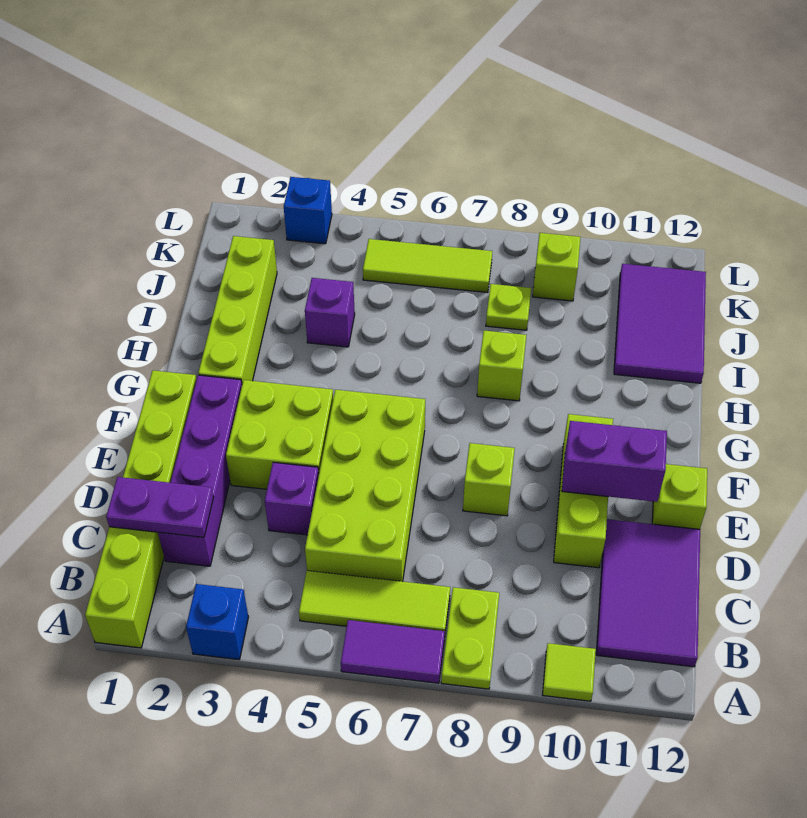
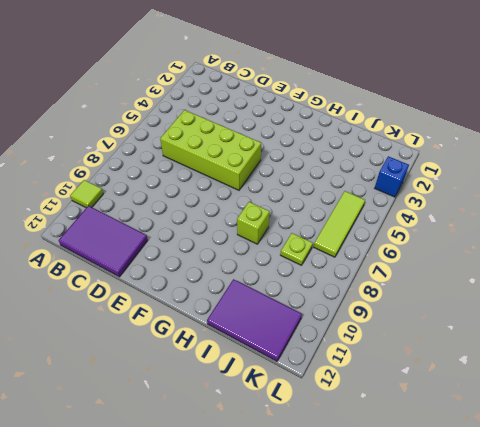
none -> lime brick A1:F1 level 1
none -> blue brick A3 level 1
none -> purple tile A6:A7 level 1

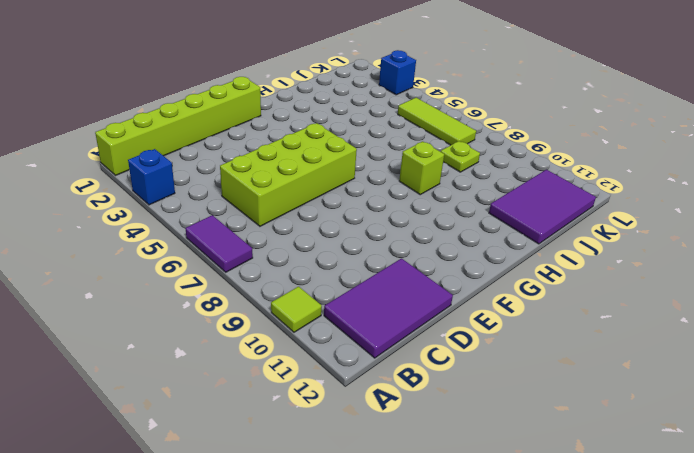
none -> lime plate A8:B8 level 1
none -> lime tile B5:B7 level 1
none -> purple brick C2:F2 level 1

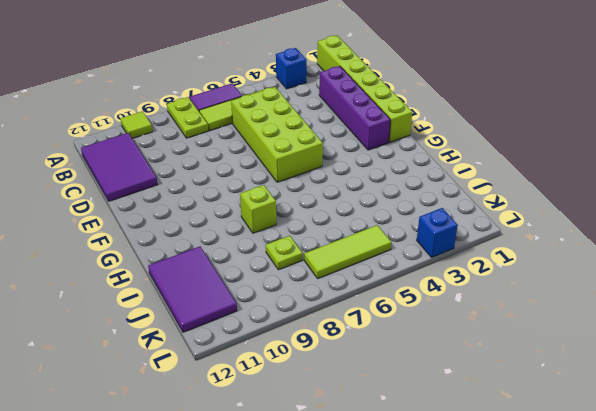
none -> purple brick D4 level 1
none -> lime brick D10:F10 level 1
none -> lime brick E3:F4 level 1

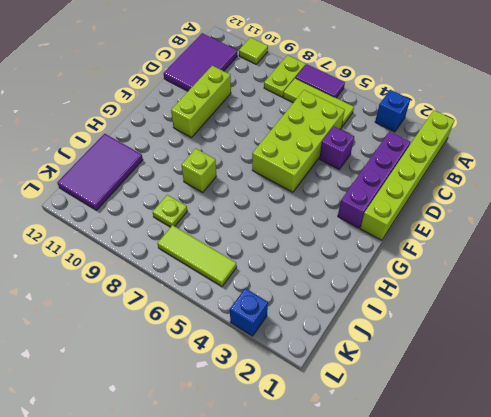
none -> lime brick E3:F4 level 1
none -> lime brick E8 level 1
none -> lime brick E12 level 1

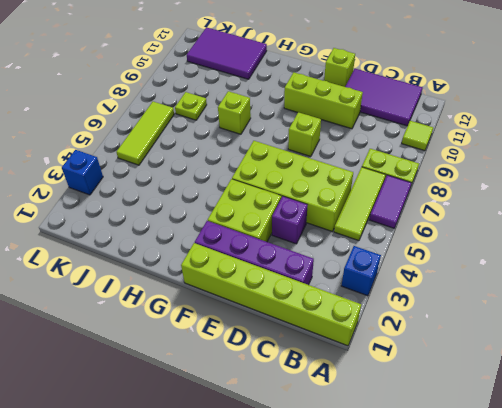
none -> lime brick G2:J2 level 1
none -> purple brick I4 level 1
none -> lime brick K9 level 1

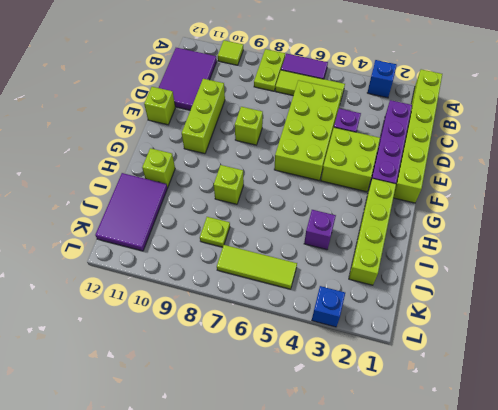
lime brick H11 level 1 -> lime brick K9 level 1
none -> purple plate C1:C2 level 2
none -> purple brick E10:E11 level 2

